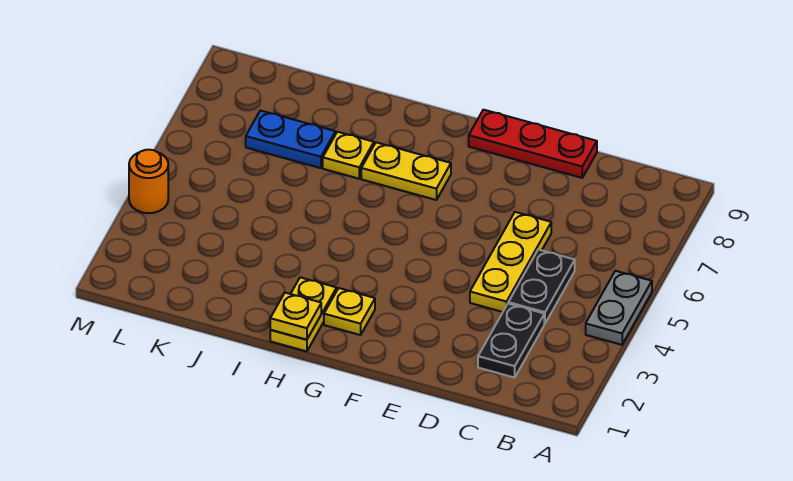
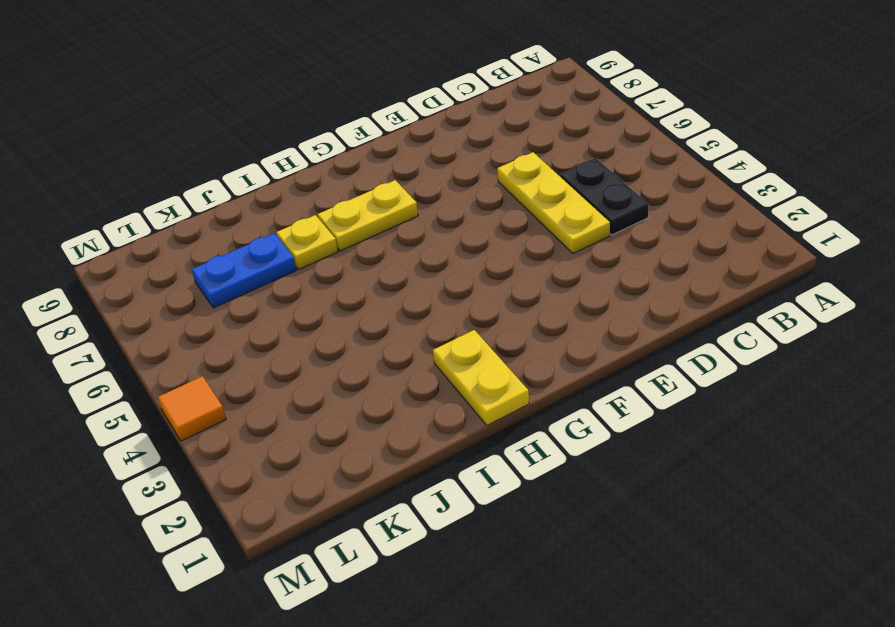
orange tile M4 level 1 -> orange round brick M4 level 1
none -> grey plate A4:A5 level 1
none -> black plate C2:C3 level 1
none -> red plate D9:F9 level 1

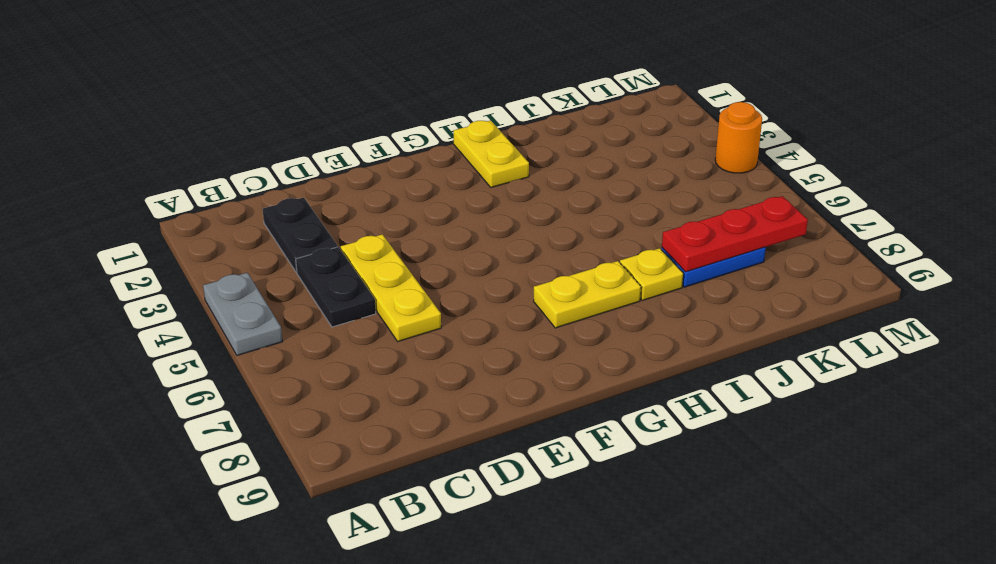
red plate J7:L7 level 2 -> red plate D9:F9 level 1
none -> yellow plate G2 level 1
none -> yellow plate H1 level 2

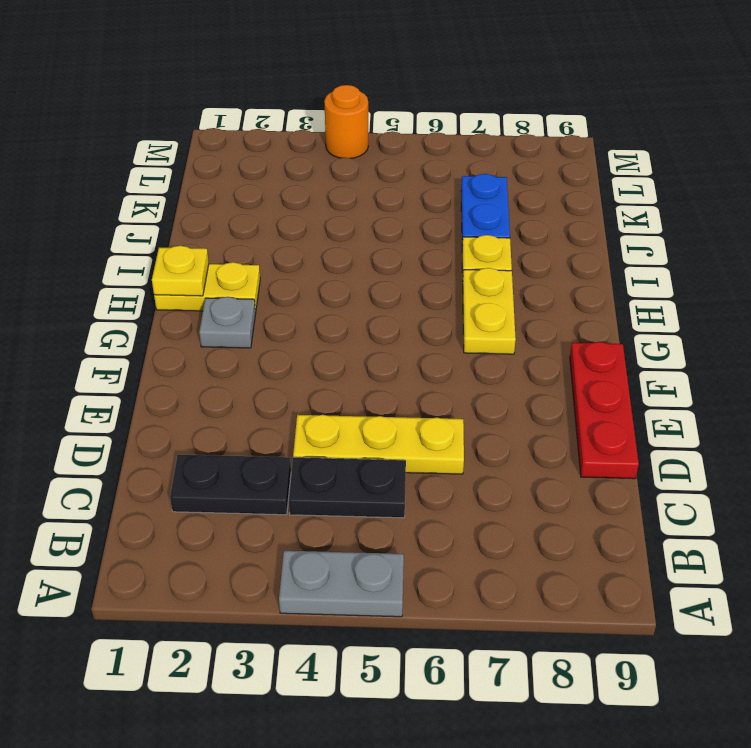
grey plate G2 level 1 -> yellow plate G2 level 1

